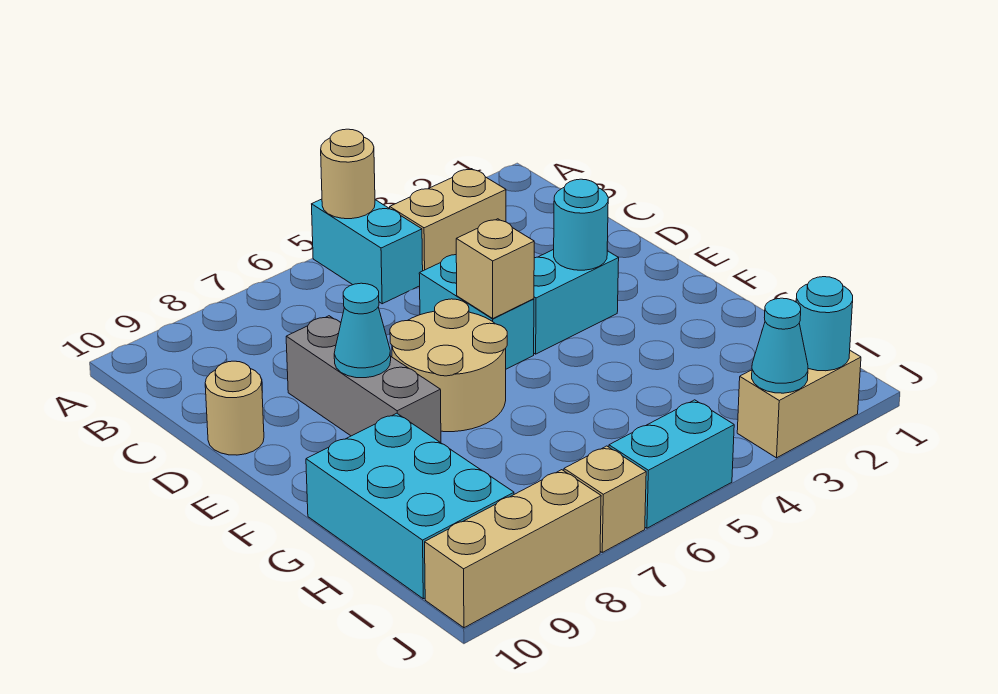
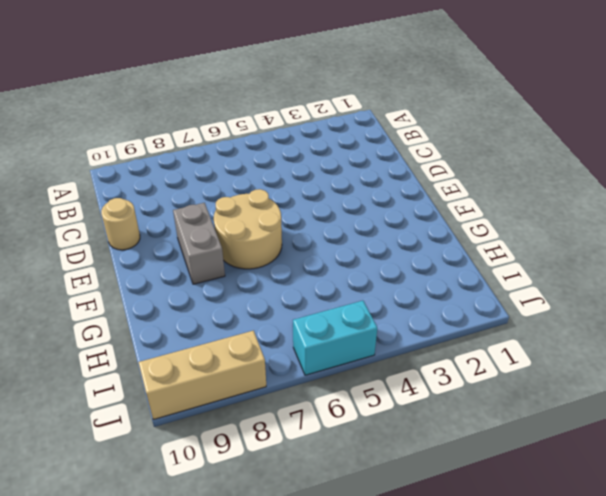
grey brick E8:F8 level 1 -> grey brick D8:F8 level 1
none -> cyan brick A5:B5 level 1
none -> tan brick B3:B4 level 1
none -> cyan brick D5:E5 level 1

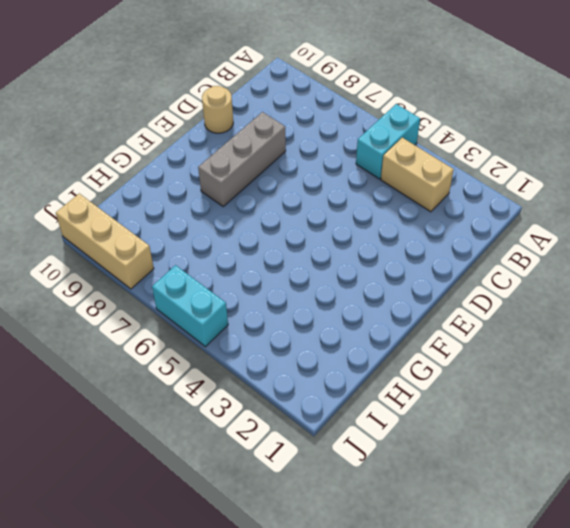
none -> cyan brick D5:E5 level 1
none -> cyan brick E3:E4 level 1
none -> tan round brick E6:F7 level 1

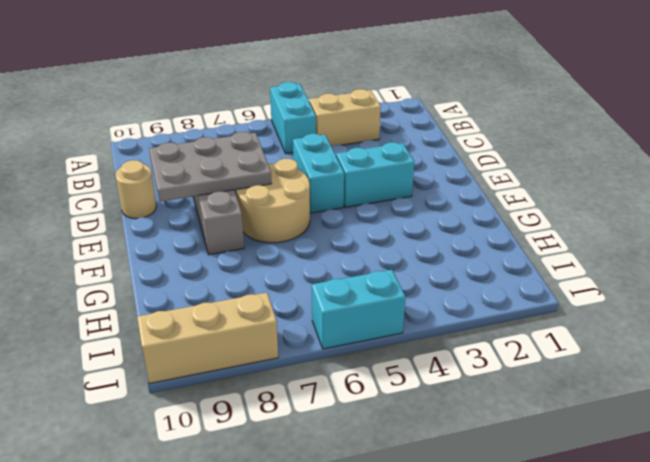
grey plate D7:E9 level 2 -> cyan cone E8 level 2
none -> cyan brick G9:I10 level 1
none -> tan brick J2:J3 level 1
none -> tan brick J7 level 1

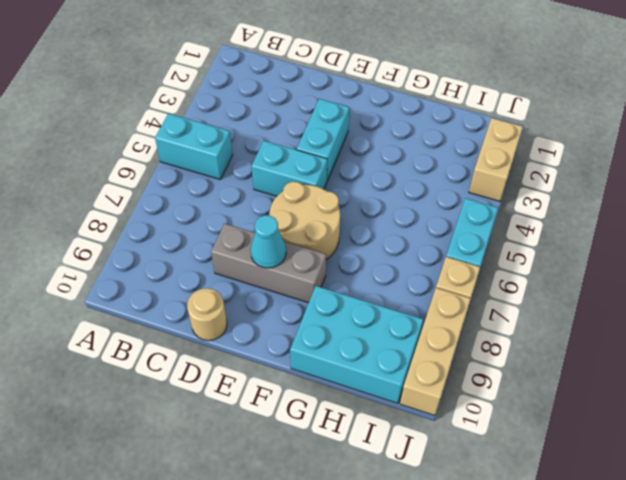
none -> tan brick B3:B4 level 1
none -> tan round brick A5 level 2
none -> cyan round brick E3 level 2

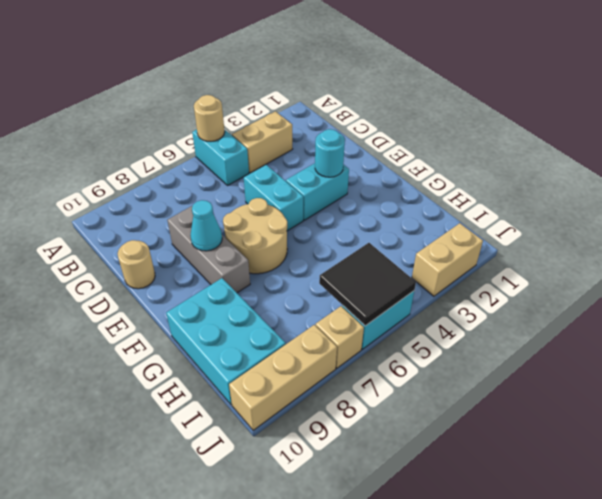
black tile I5:J6 level 2 -> none
none -> tan brick E5 level 2
none -> cyan round brick J2 level 2
none -> cyan cone J3 level 2

